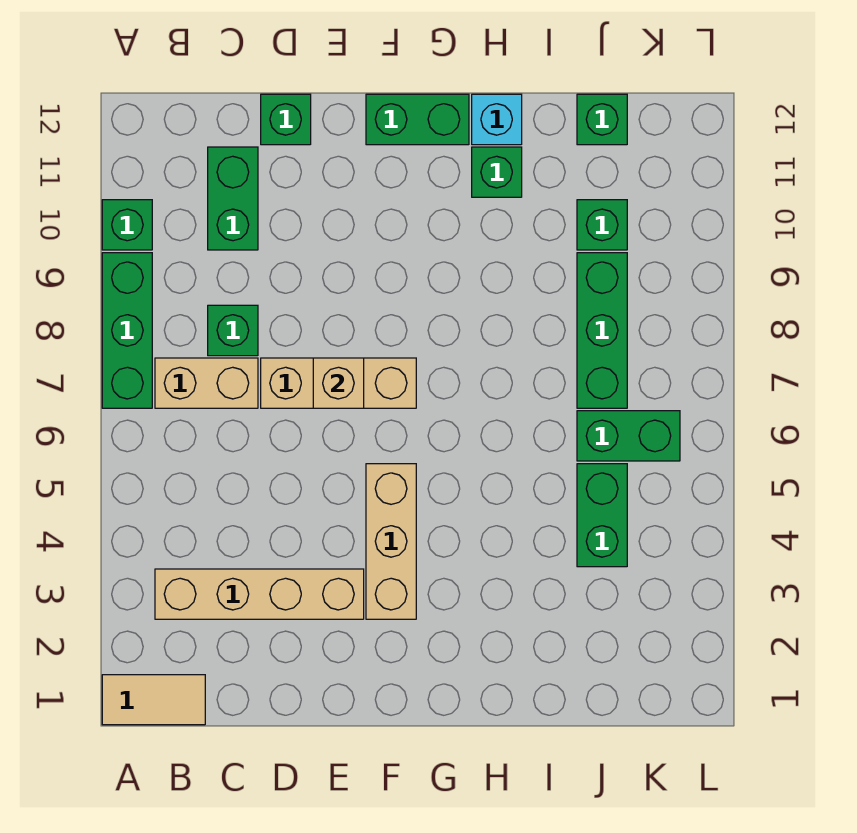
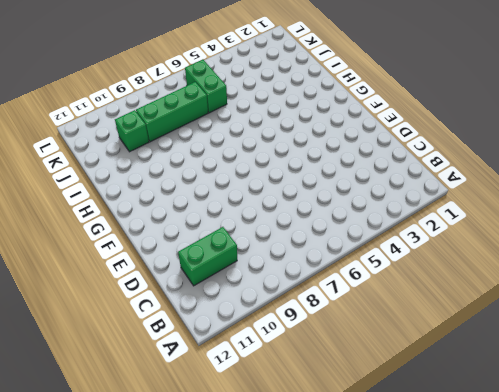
none -> tan tile A1:B1 level 1
none -> green brick A7:A9 level 1
none -> green brick A10 level 1

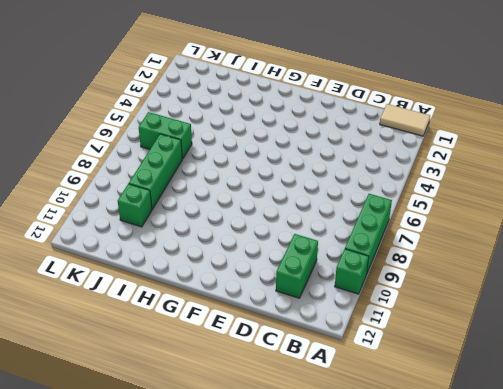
none -> tan brick B3:E3 level 1
none -> tan brick B7:C7 level 1
none -> green brick C8 level 1

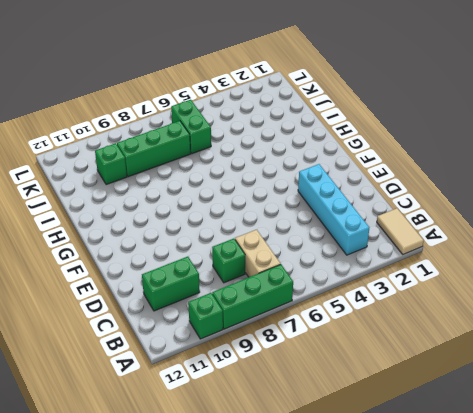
cyan brick B3:E3 level 1 -> tan brick B3:E3 level 1
none -> tan brick D7:F7 level 1
none -> green brick D12 level 1
none -> tan brick F3:F5 level 1

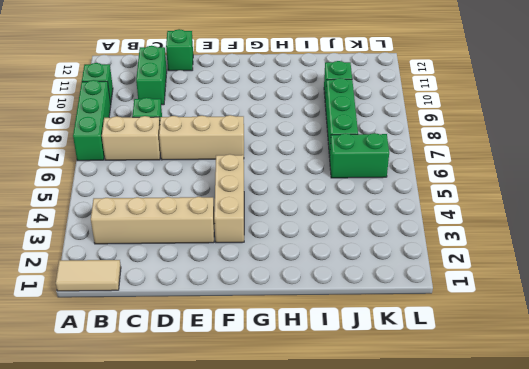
none -> green brick F12:G12 level 1
none -> green brick H11 level 1
none -> cyan brick H12 level 1

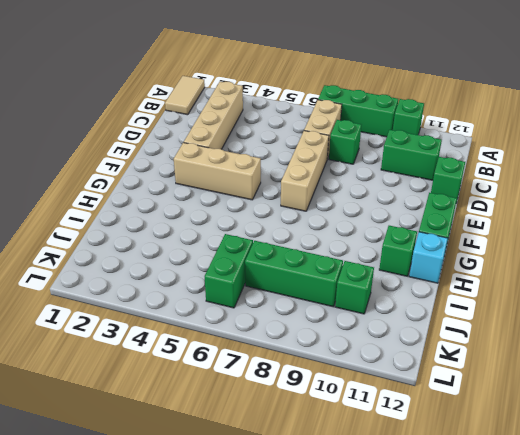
none -> green brick J4:J5 level 1
none -> green brick J12 level 1
none -> tan brick E7 level 2

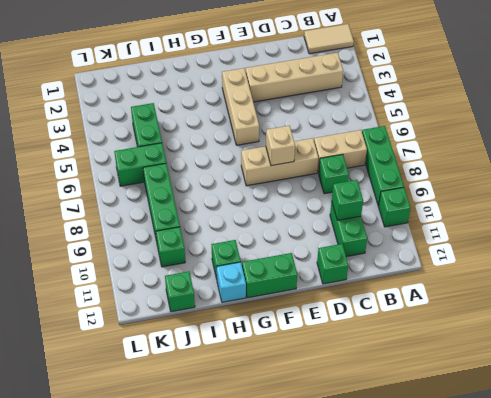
green brick C10 level 2 -> none

